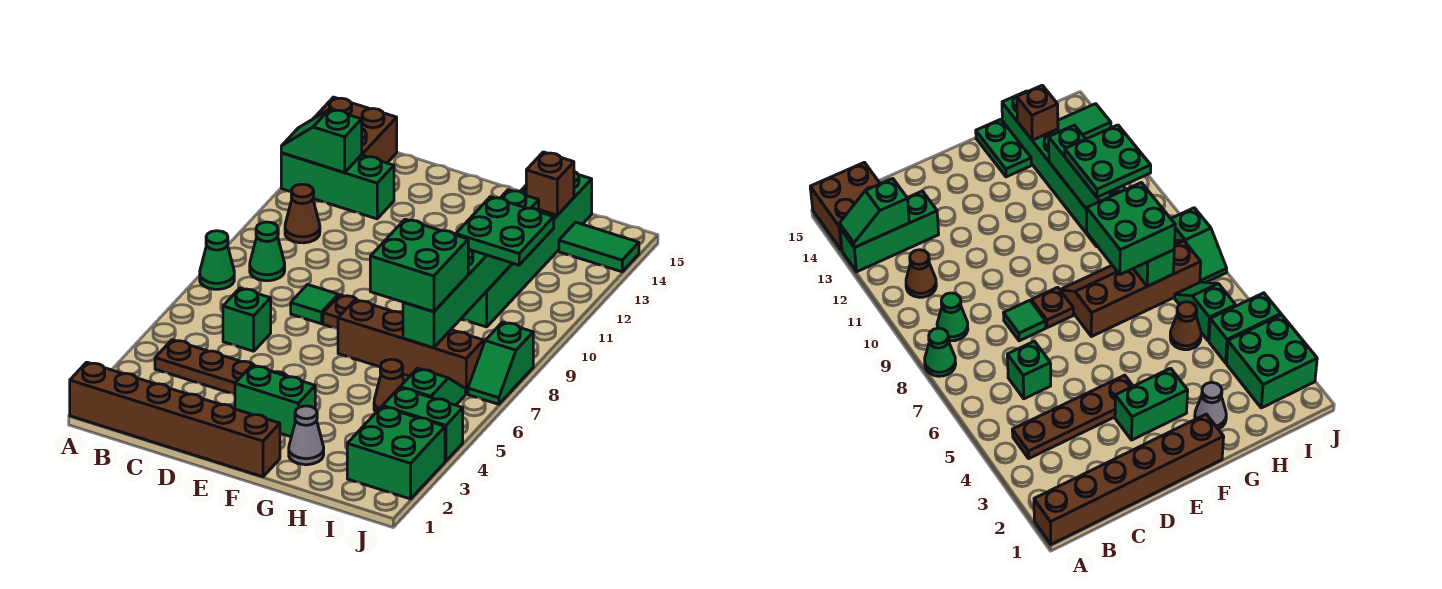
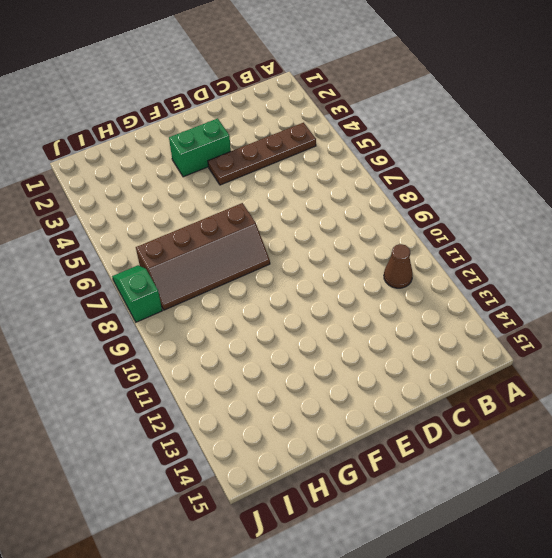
none -> brown brick A1:F1 level 1
none -> green cone A8 level 1
none -> green brick A13:C13 level 1

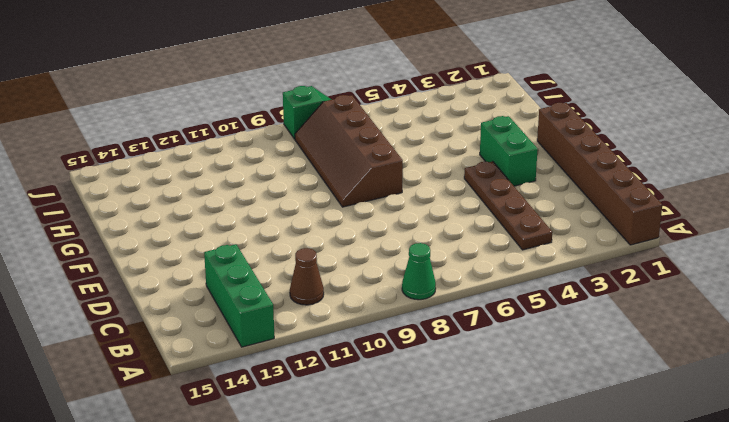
none -> brown brick A14:B15 level 1
none -> green cone B9 level 1
none -> green brick C6 level 1

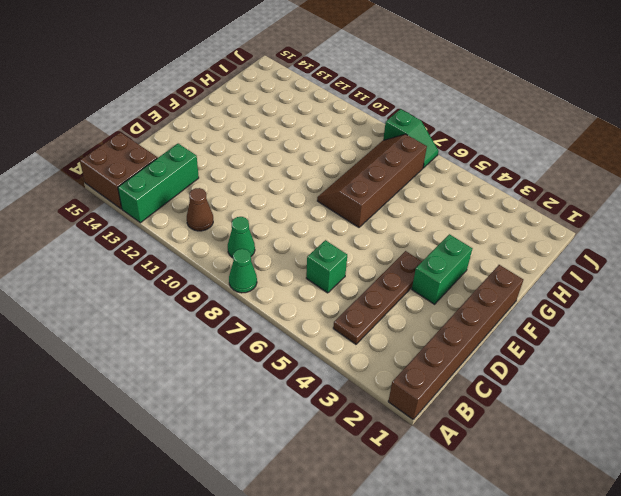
none -> green tile D8 level 1
none -> brown plate E8 level 1
none -> grey cone G2 level 1

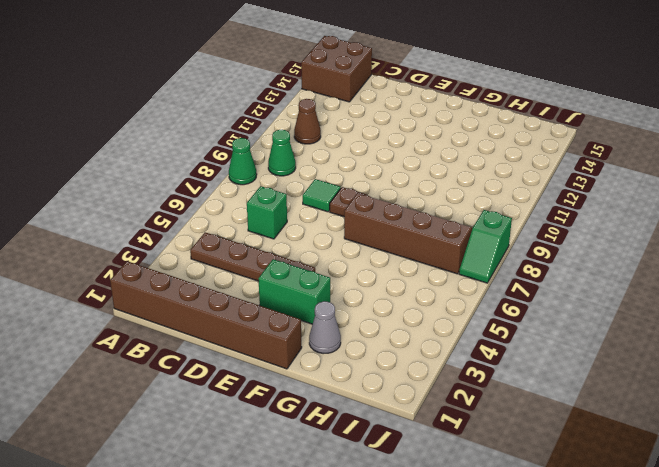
none -> green brick A13:C13 level 1
none -> green plate G14:G15 level 1
none -> brown cone H5 level 1

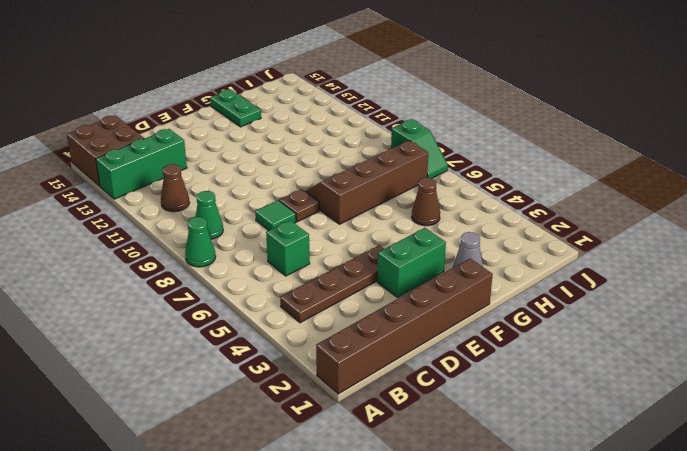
none -> green brick H10:H15 level 1
none -> green brick I2:J3 level 1
none -> green brick I4:J4 level 1

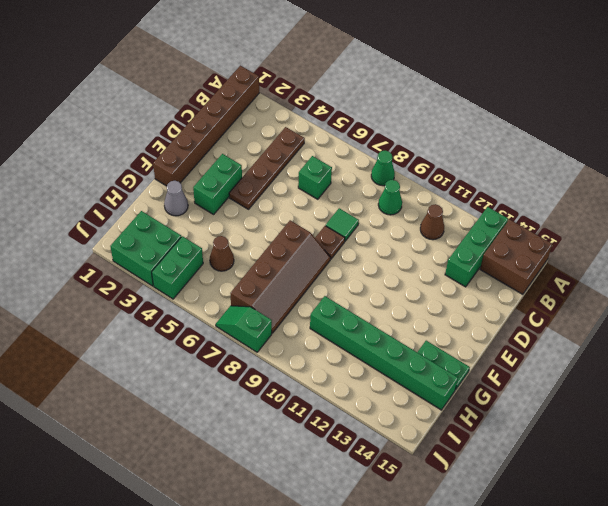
none -> green slope I5:I6 level 1 top 5
none -> green tile I14:J14 level 1
none -> green slope A13:B13 level 2 top B

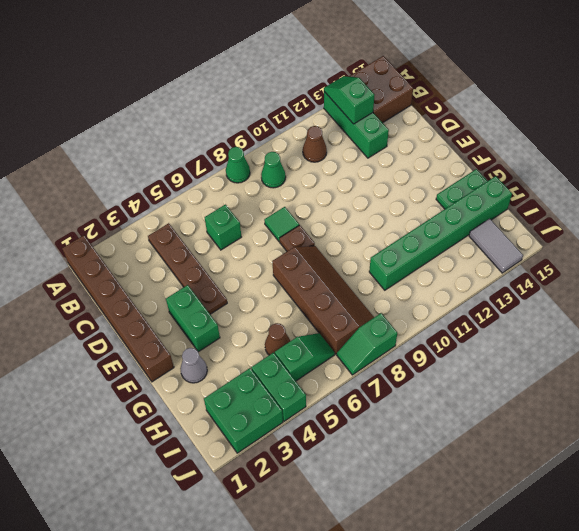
grey tile I14:J14 level 1 -> green tile I14:J14 level 1
none -> green brick H7:H12 level 2
none -> brown brick H14 level 2
none -> green brick G7:H8 level 3

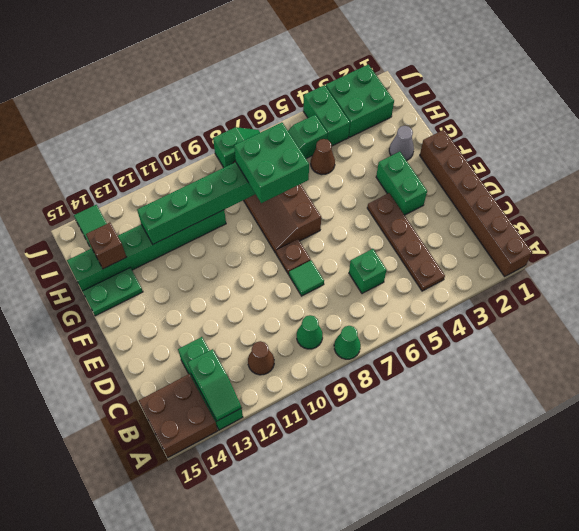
none -> green plate H10:I11 level 3

